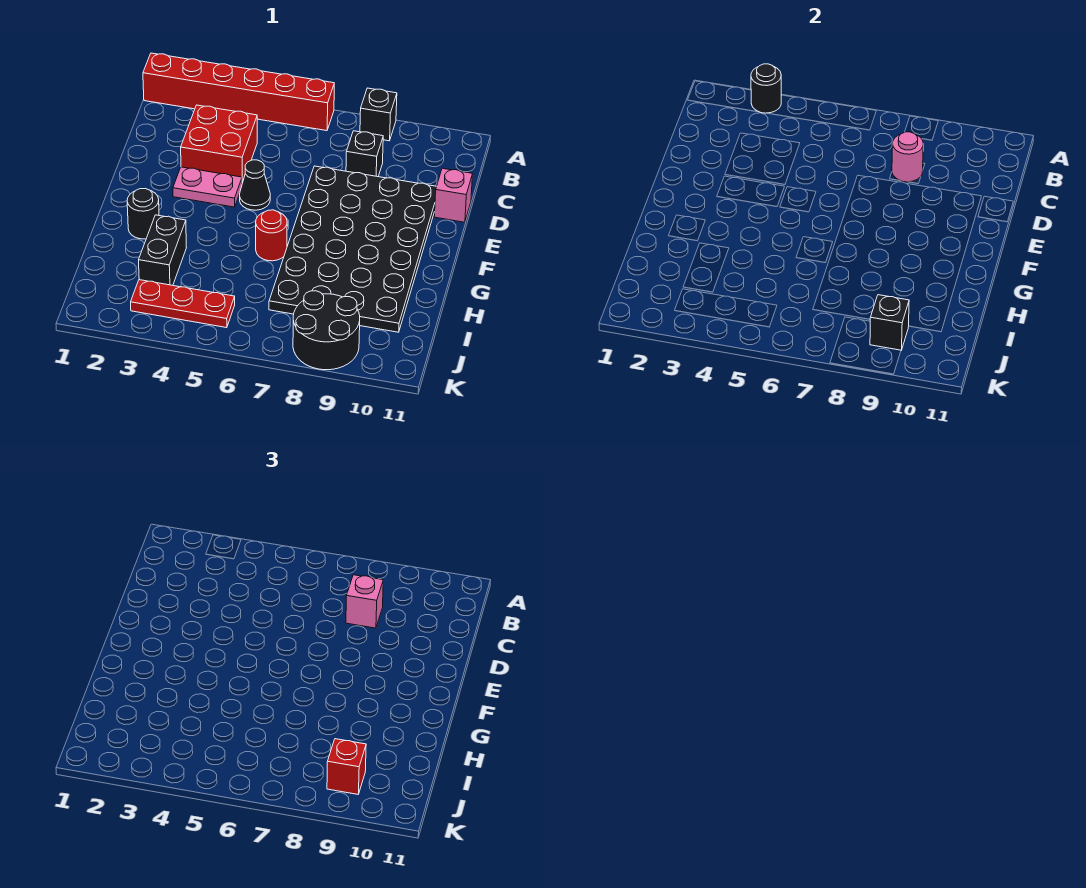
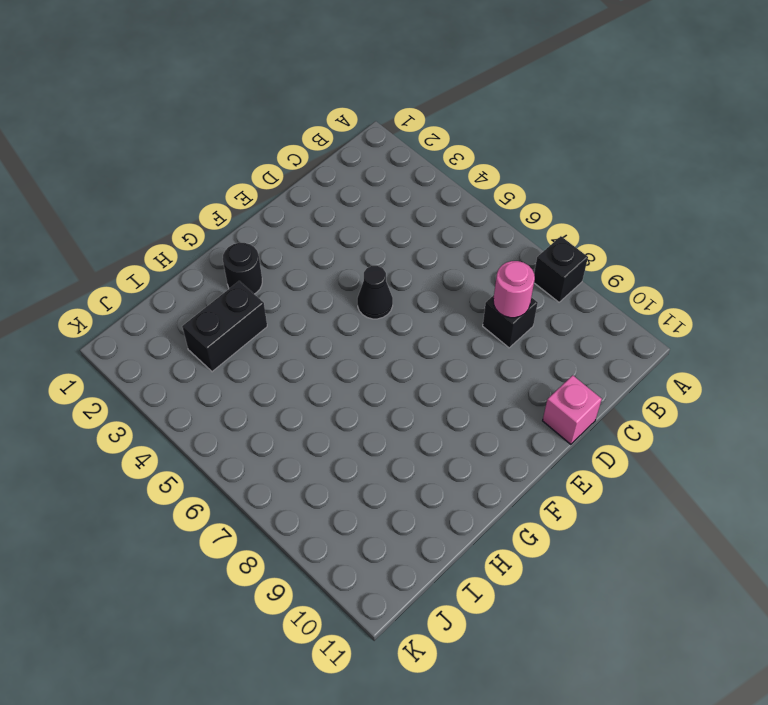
none -> red brick A1:A6 level 1
none -> red brick C3:D4 level 1
none -> black plate D7:I10 level 1

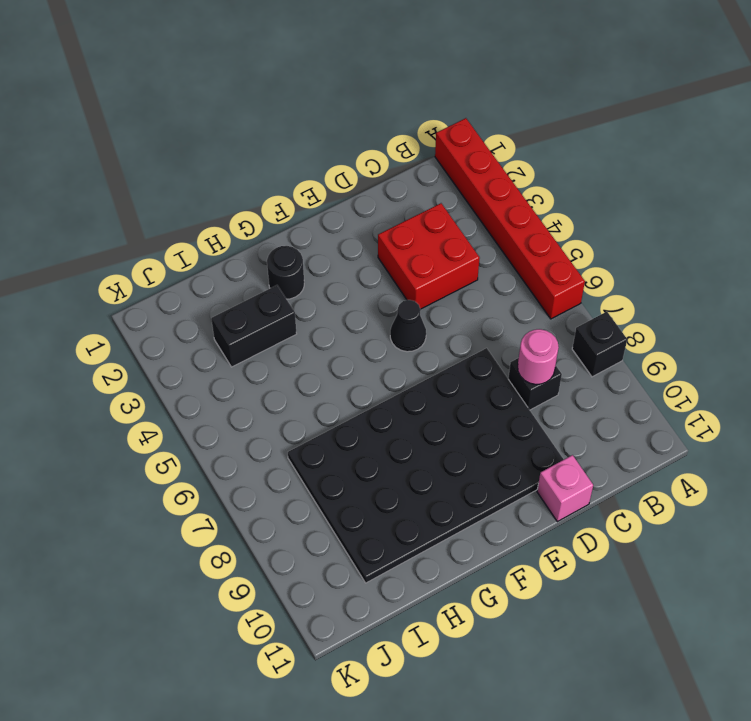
none -> pink plate E3:E4 level 1
none -> red round brick G6 level 1
none -> red plate J3:J5 level 1

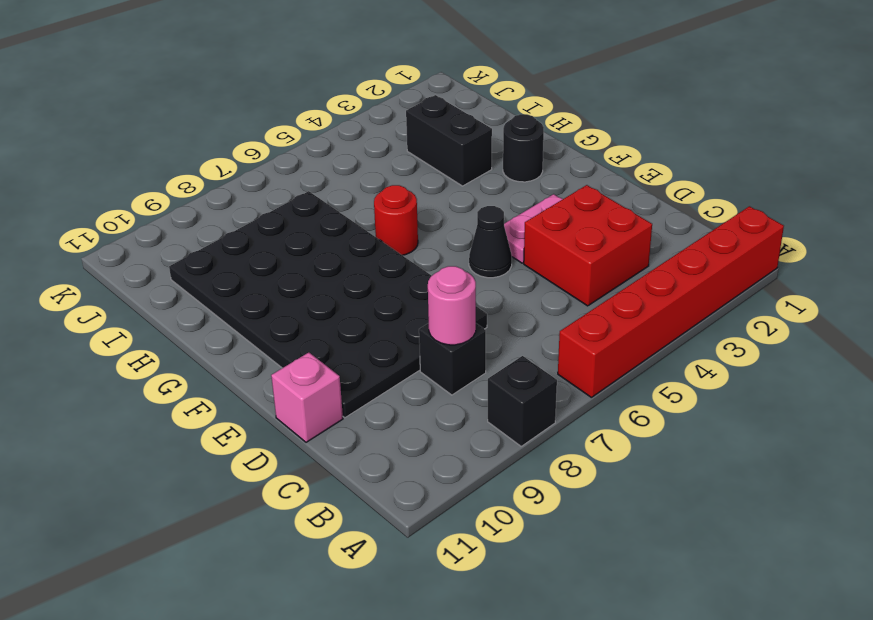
none -> red plate J3:J5 level 1
none -> black round brick J8:K9 level 1
none -> black round brick A3 level 2

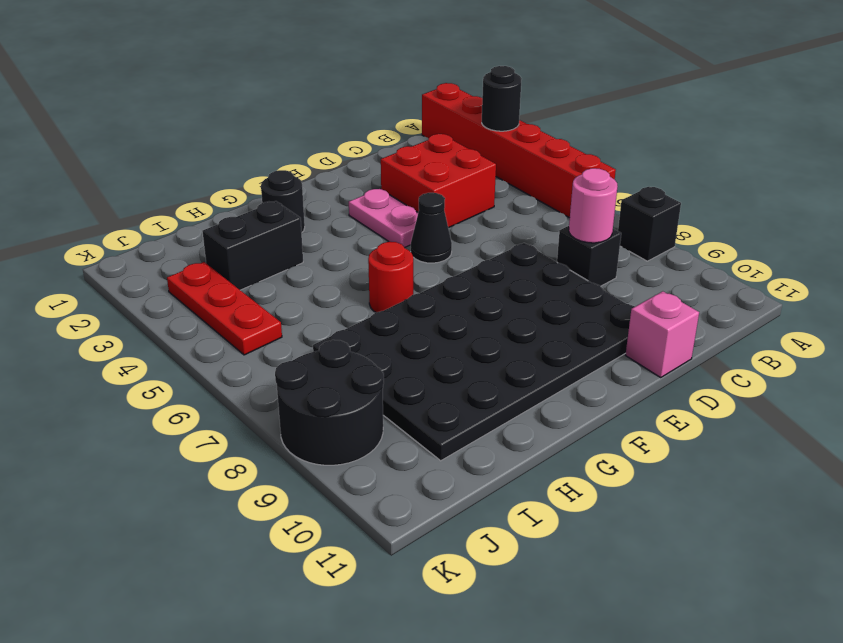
none -> black brick J9 level 2
none -> pink brick C8 level 3
none -> red brick J9 level 3

